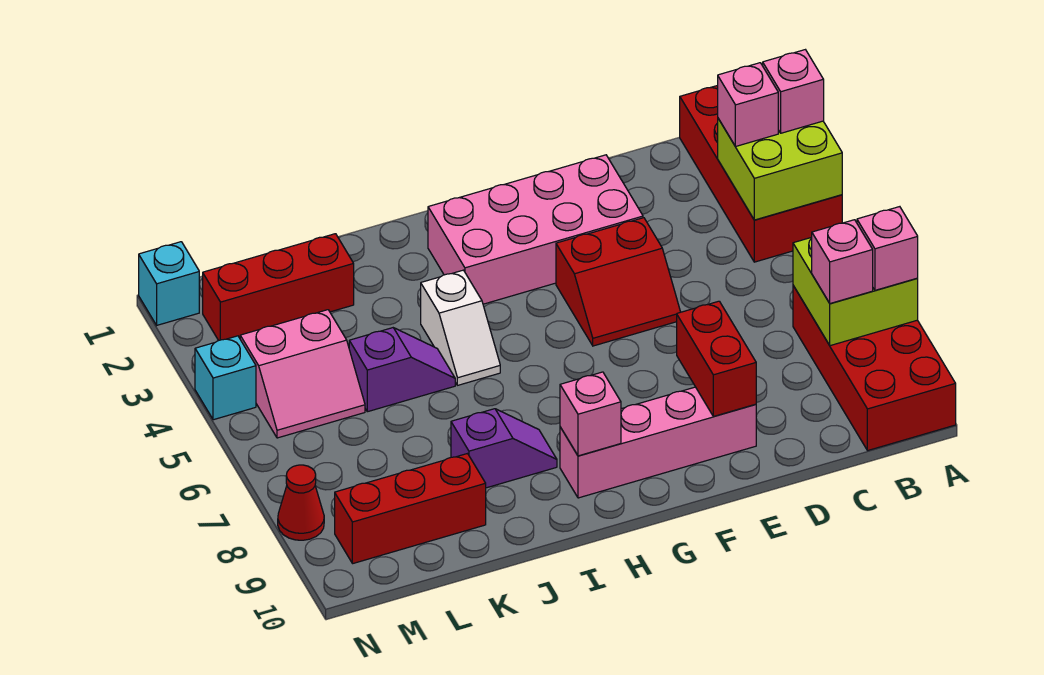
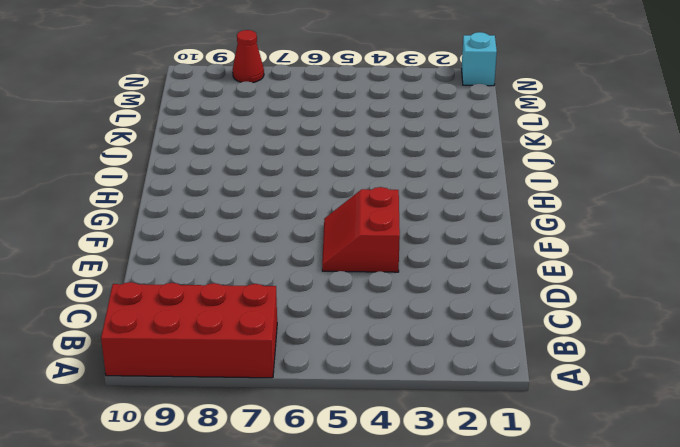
none -> red brick A1:B4 level 1
none -> pink brick E2:H3 level 1
none -> pink brick E9:H9 level 1

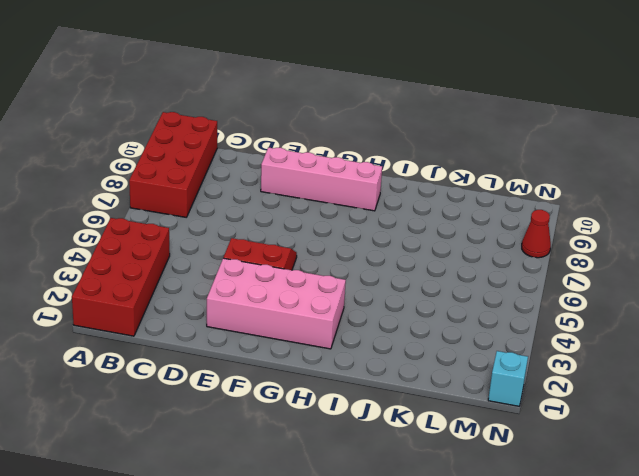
none -> white slope I4:I5 level 1 top 4
none -> purple slope I8:J8 level 1 top J
none -> purple slope J5:K5 level 1 top K

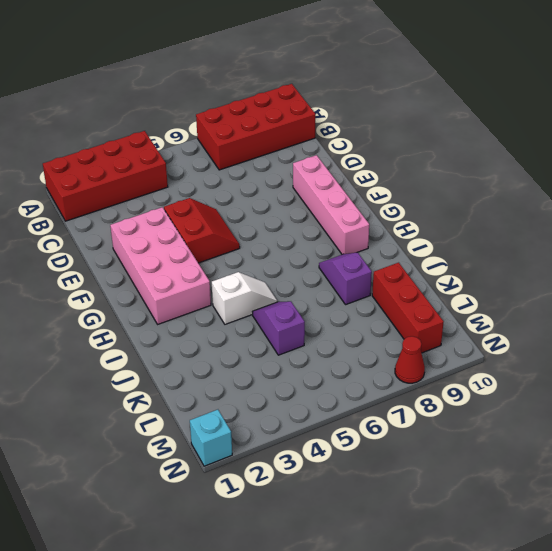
none -> red brick K2:M2 level 1
none -> pink slope L4:M5 level 1 top 4
none -> cyan brick N4 level 1

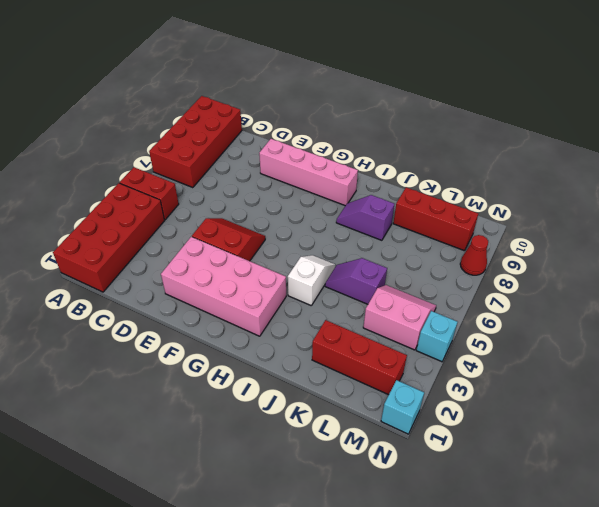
red brick A5:B5 level 1 -> red brick E8:E9 level 2
none -> lime brick A3:B4 level 2
none -> lime brick A7:B8 level 2
none -> pink brick H9 level 2

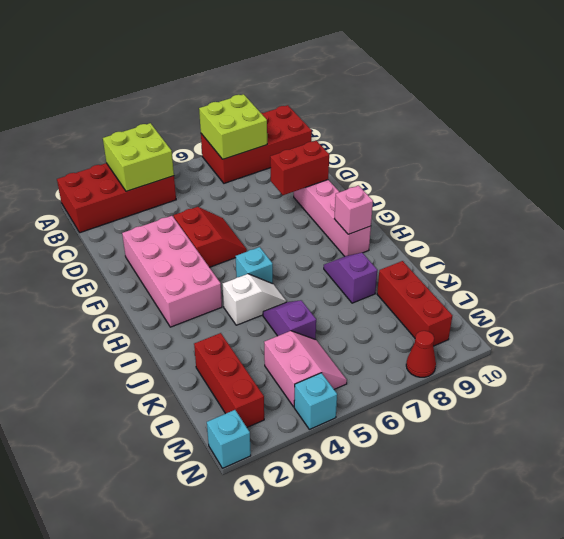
cyan brick H5 level 1 -> none
none -> pink brick A3 level 3
none -> pink brick A8 level 3
none -> pink brick B3 level 3

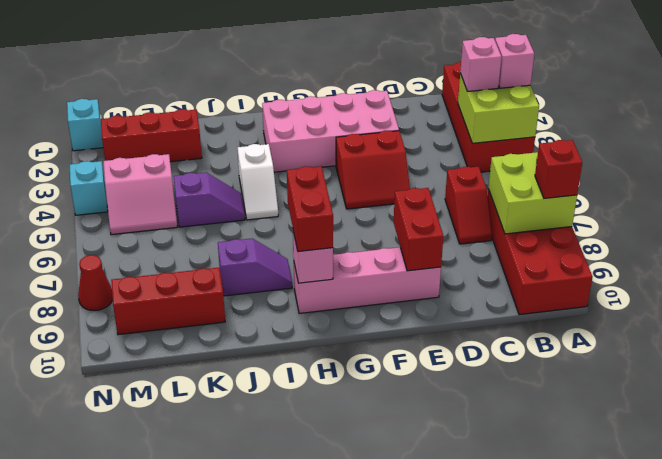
red brick A8 level 3 -> pink brick A8 level 3
red slope C6:C7 level 1 top 6 -> none
red brick H8:H9 level 3 -> none
none -> pink brick B8 level 3

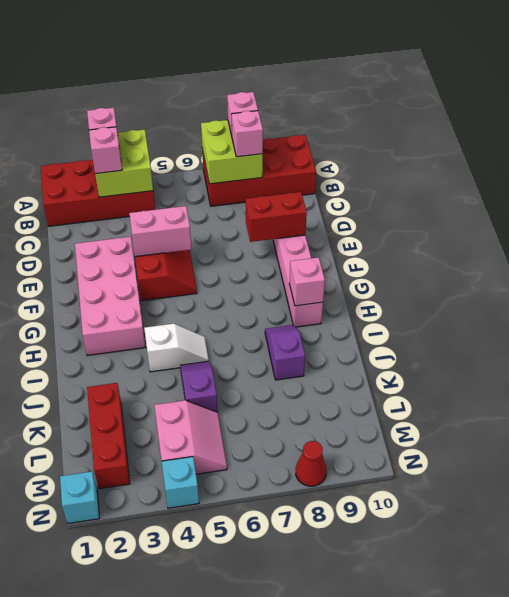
pink brick E4:E5 level 2 -> none
none -> red brick K9:M9 level 1

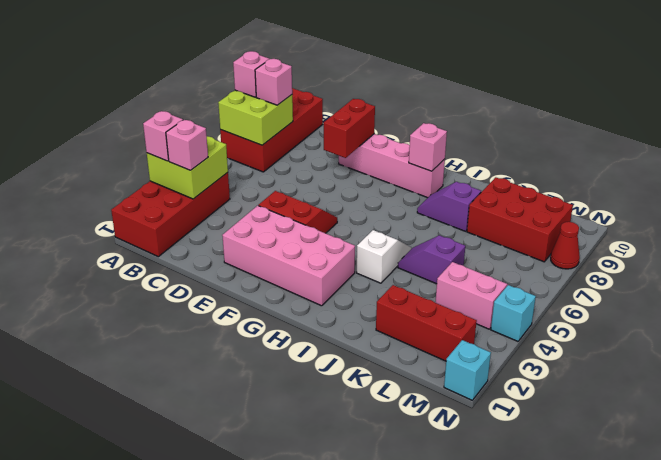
red brick K8:M9 level 1 -> red brick K9:M9 level 1

